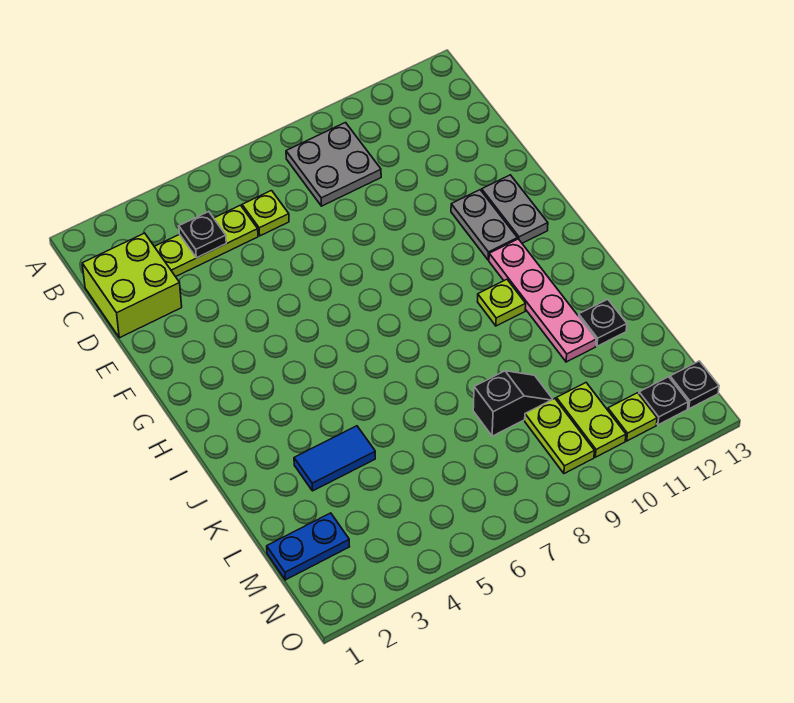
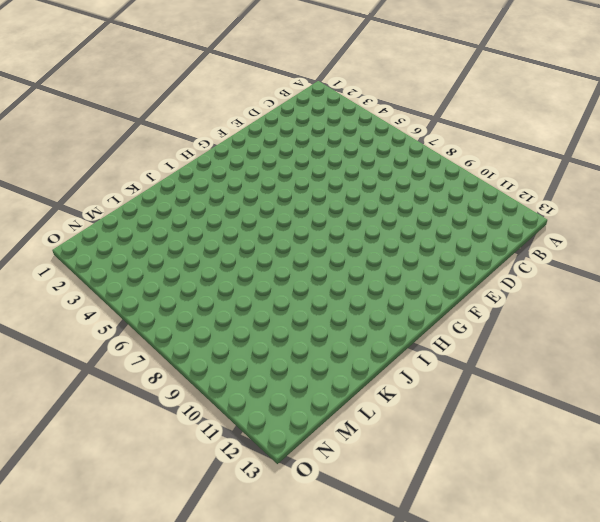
none -> grey plate B8:C9 level 1
none -> lime brick C1:D2 level 1
none -> lime plate C3:C5 level 1

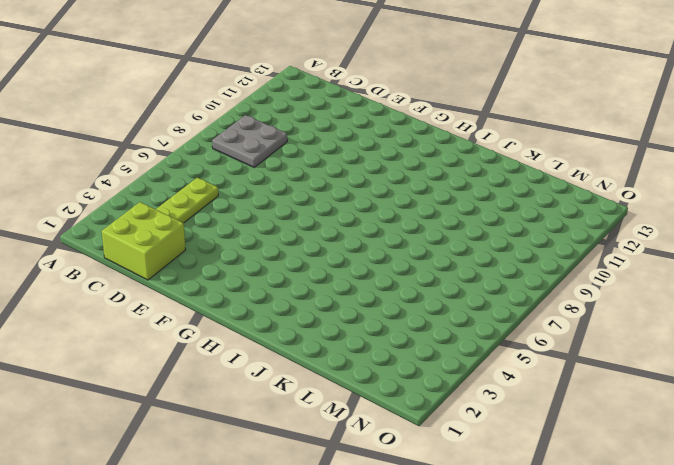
none -> lime plate C6 level 1
none -> grey plate F11:G11 level 1
none -> grey plate F12:G12 level 1

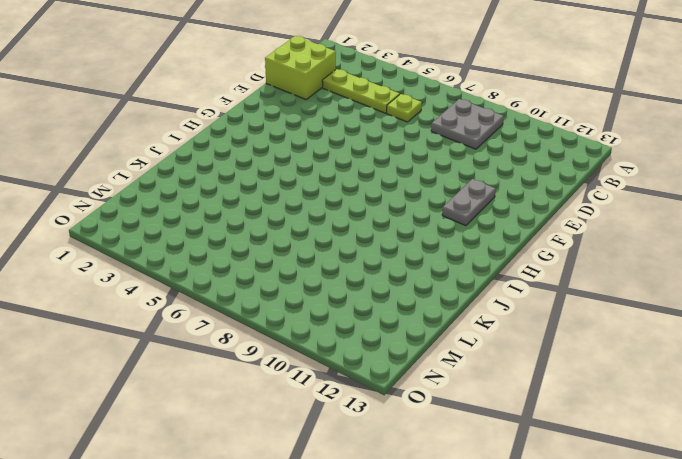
none -> grey plate F12:G12 level 1
none -> pink plate H11:K11 level 1
none -> lime plate I10 level 1

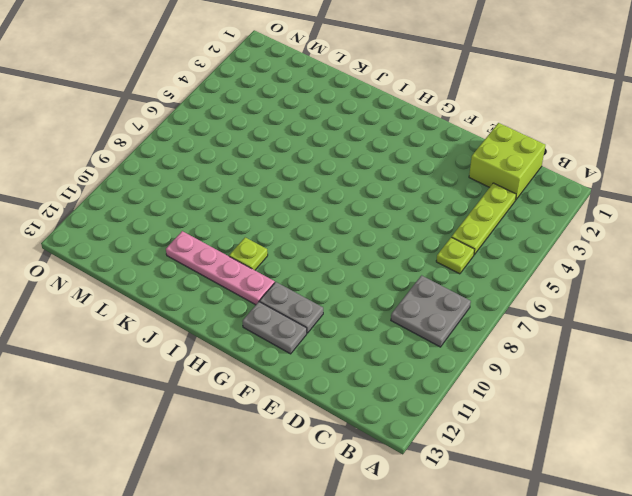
none -> blue tile K3:K4 level 1
none -> black plate K12 level 1
none -> black slope L8:L9 level 1 top 8

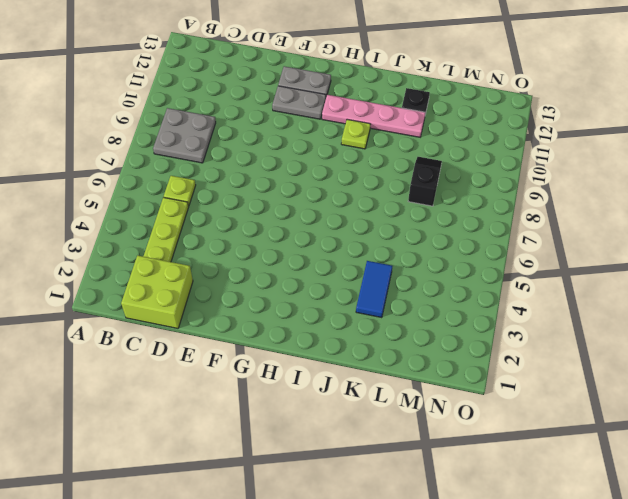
none -> blue plate M1:M2 level 1
none -> lime plate M9:N9 level 1
none -> lime plate M10:N10 level 1

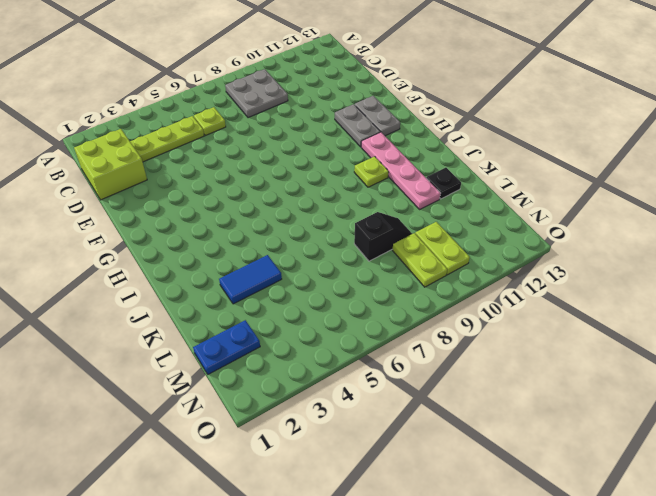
none -> lime plate N11 level 1
none -> black plate N12 level 1
none -> black plate N13 level 1

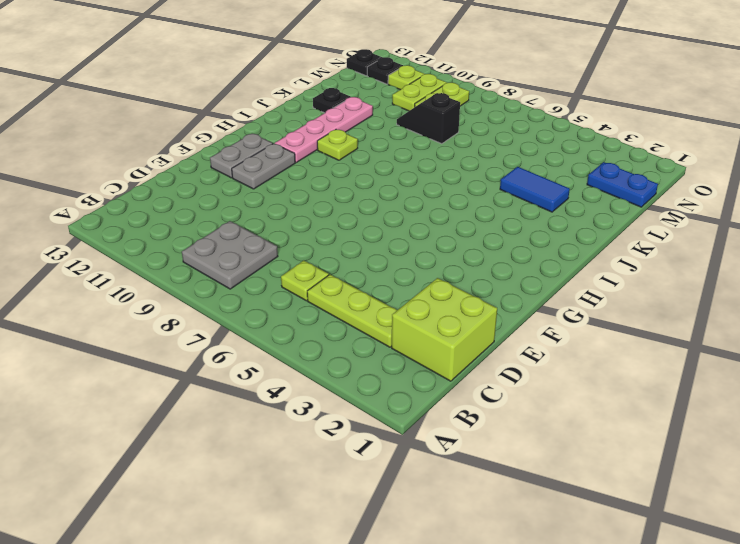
none -> black plate C4 level 2

